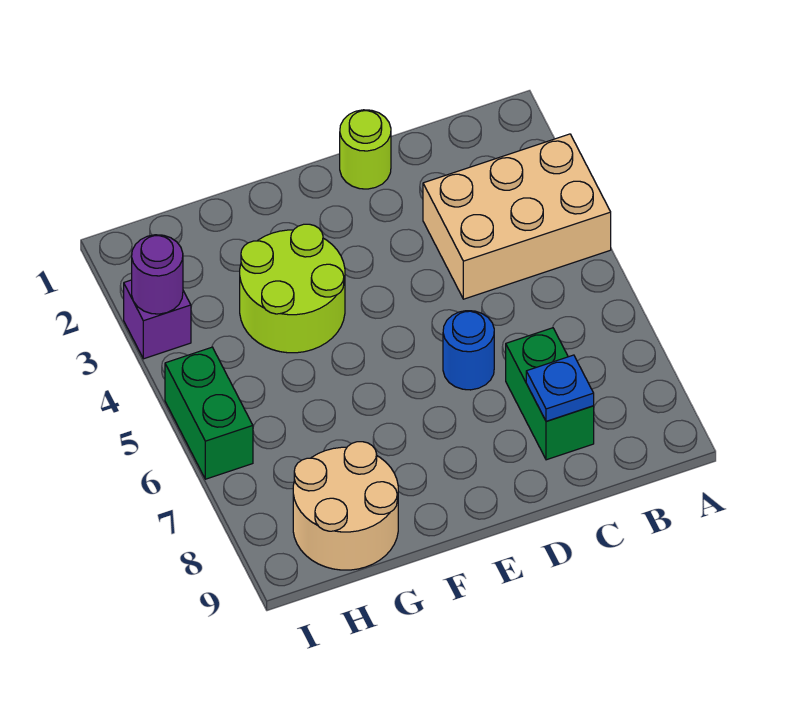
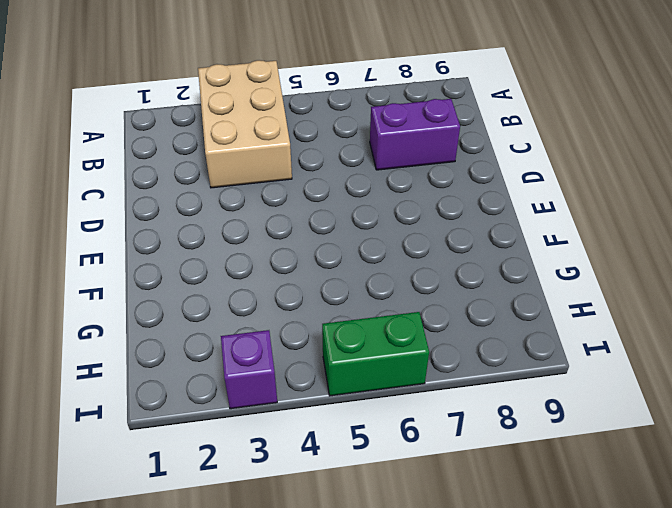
purple brick C7:C8 level 1 -> green brick C7:C8 level 1
none -> lime round brick D1 level 1
none -> blue round brick D6 level 1

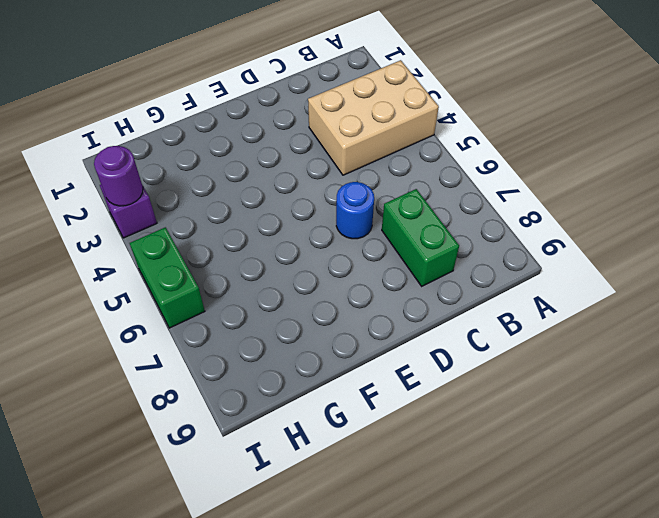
none -> lime round brick D1 level 1
none -> lime round brick F3:G4 level 1

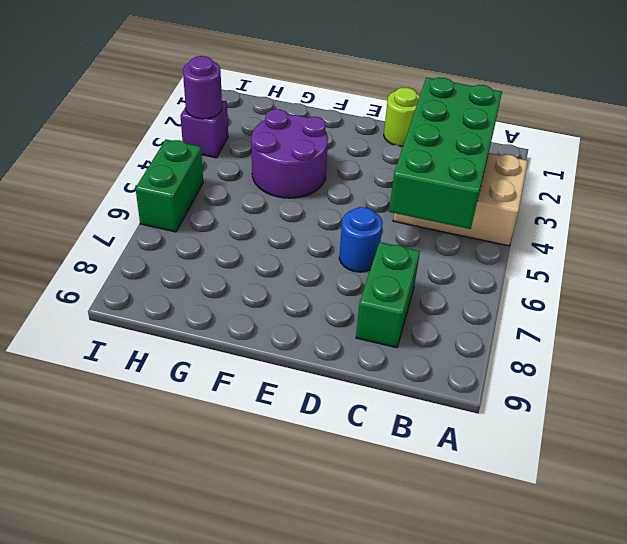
green brick B2:C5 level 2 -> none
purple round brick F3:G4 level 1 -> lime round brick F3:G4 level 1
none -> tan round brick G8:H9 level 1
none -> blue plate C8 level 2

